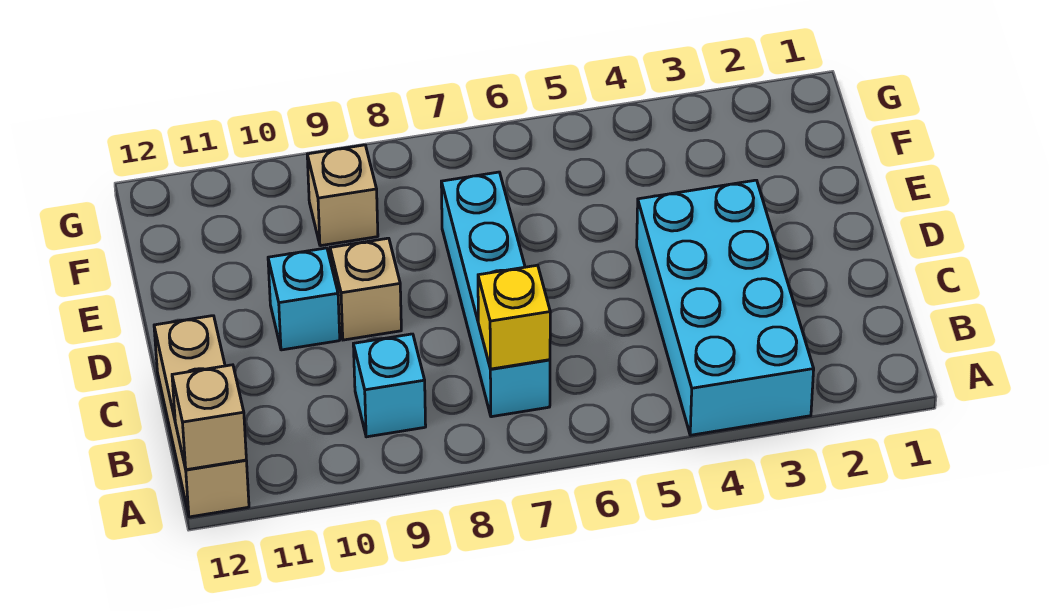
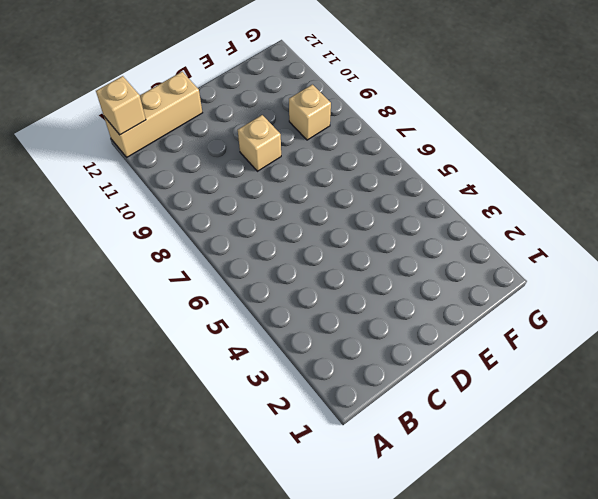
none -> cyan brick A3:D4 level 1
none -> cyan brick B7:E7 level 1

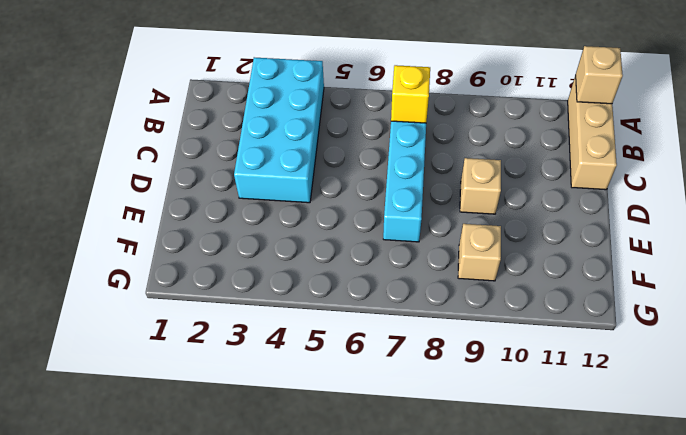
none -> cyan brick B9 level 1
none -> cyan brick D10 level 1

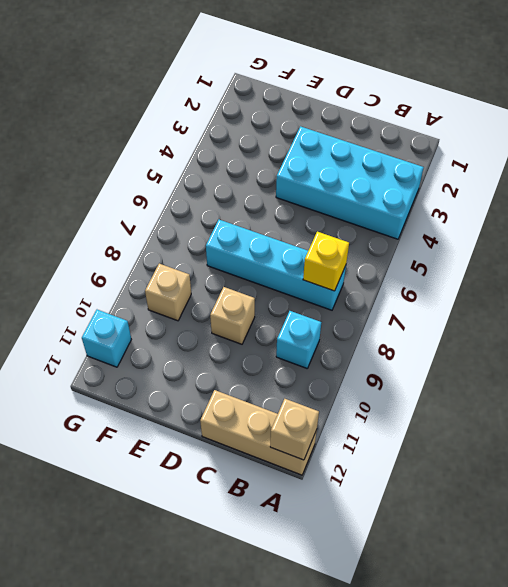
cyan brick G11 level 1 -> cyan brick D10 level 1

